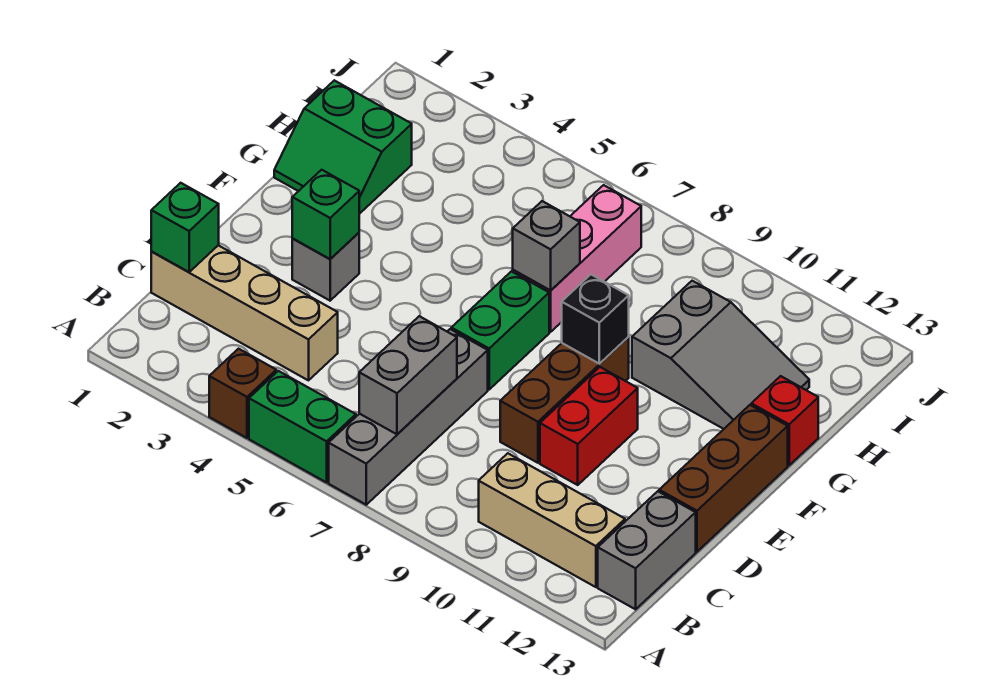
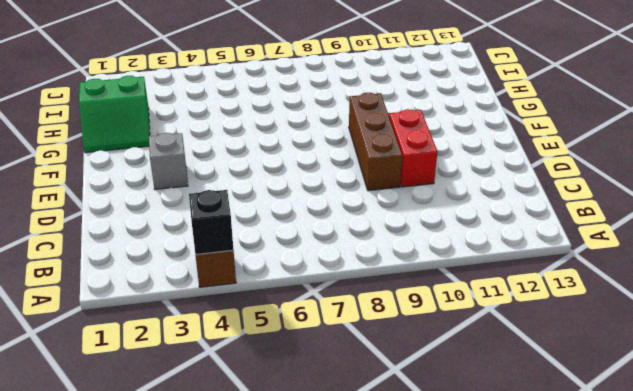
black brick A4 level 2 -> black brick F9 level 2
none -> green brick A5:A6 level 1
none -> grey brick A7:D7 level 1
none -> tan brick B10:B12 level 1

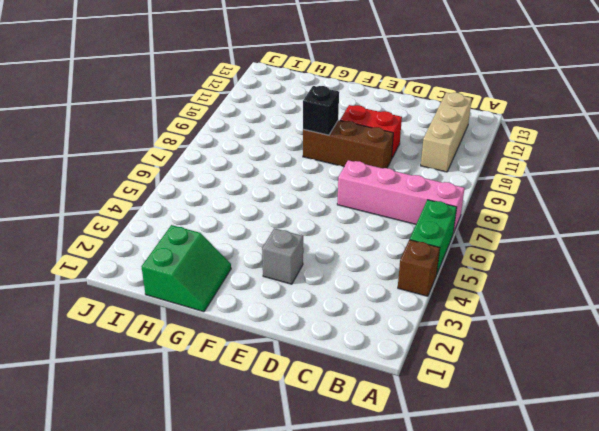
pink brick A7:D7 level 1 -> grey brick A7:D7 level 1
none -> grey brick B13:C13 level 1
none -> tan brick C1:C4 level 1
none -> brown brick D13:F13 level 1

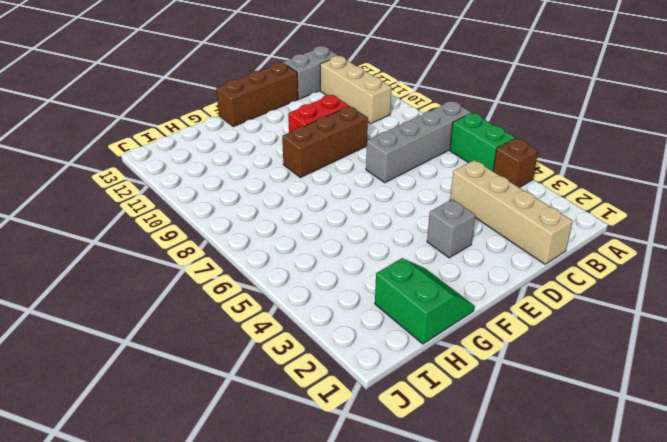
none -> green brick E7:F7 level 1
none -> pink brick G7:I7 level 1
none -> grey slope G10:H12 level 1 top 10

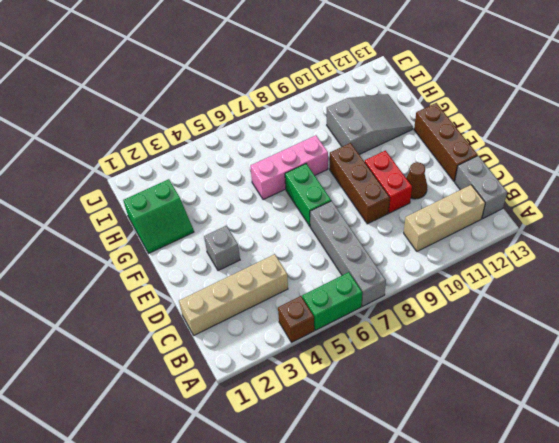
brown cone D11 level 1 -> none
pink brick G6:G8 level 1 -> pink brick G7:I7 level 1
none -> red brick G13 level 1
none -> grey brick B7:C7 level 2
none -> green brick C1 level 2

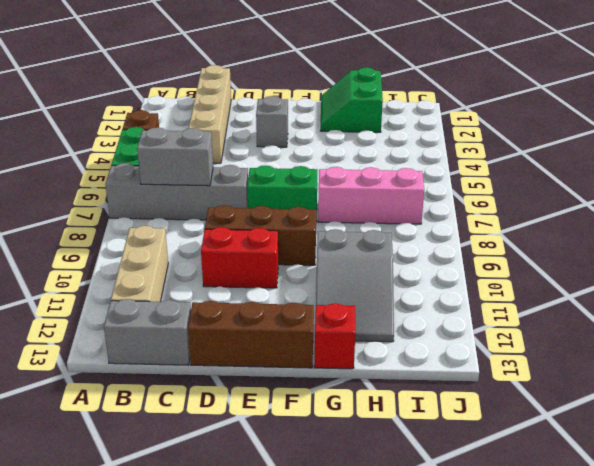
none -> green brick C1 level 2
none -> green brick E3 level 2
none -> black brick F9 level 2

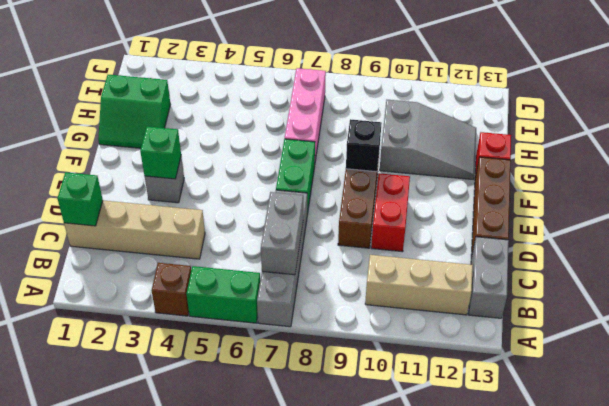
none -> grey brick G7 level 2

